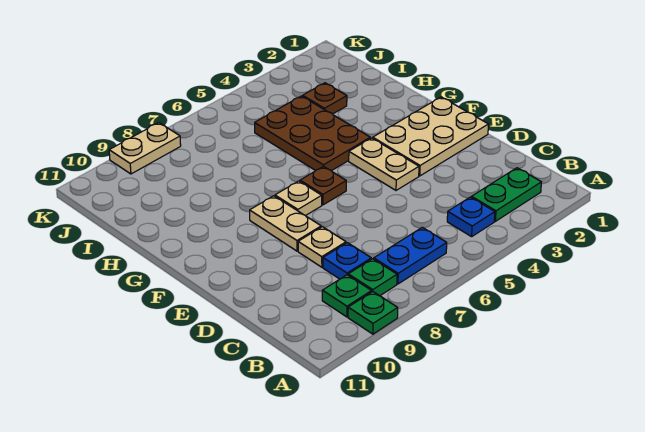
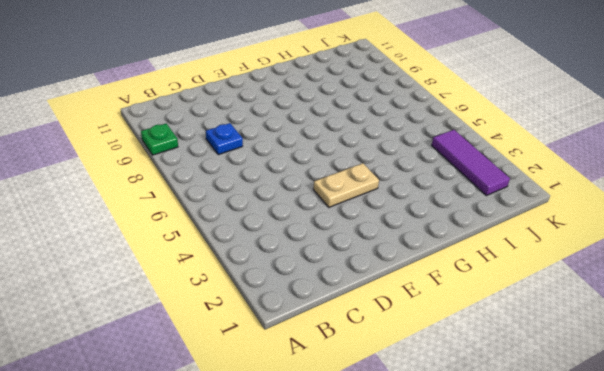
purple tile J2:J4 level 1 -> none
none -> green plate B2:B3 level 1
none -> blue plate B4 level 1
none -> blue plate B6:B7 level 1

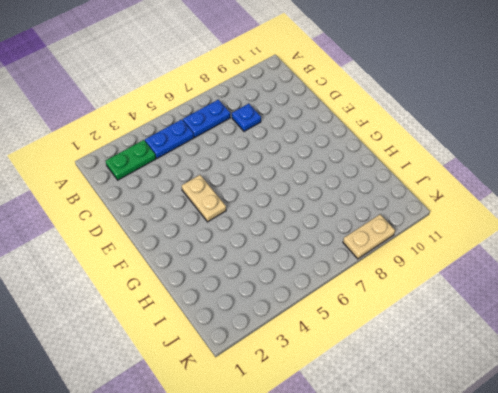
blue plate B4:B5 level 1 -> blue plate B4 level 1
none -> green plate A9 level 1
none -> green plate B8 level 1
none -> green plate B9 level 1

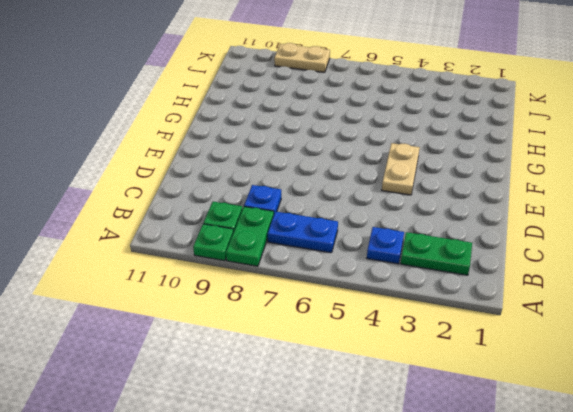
green plate A8:B8 level 1 -> green plate B8 level 1
none -> tan plate D8 level 1
none -> tan plate E1:F3 level 1
none -> tan plate E8:F8 level 1

